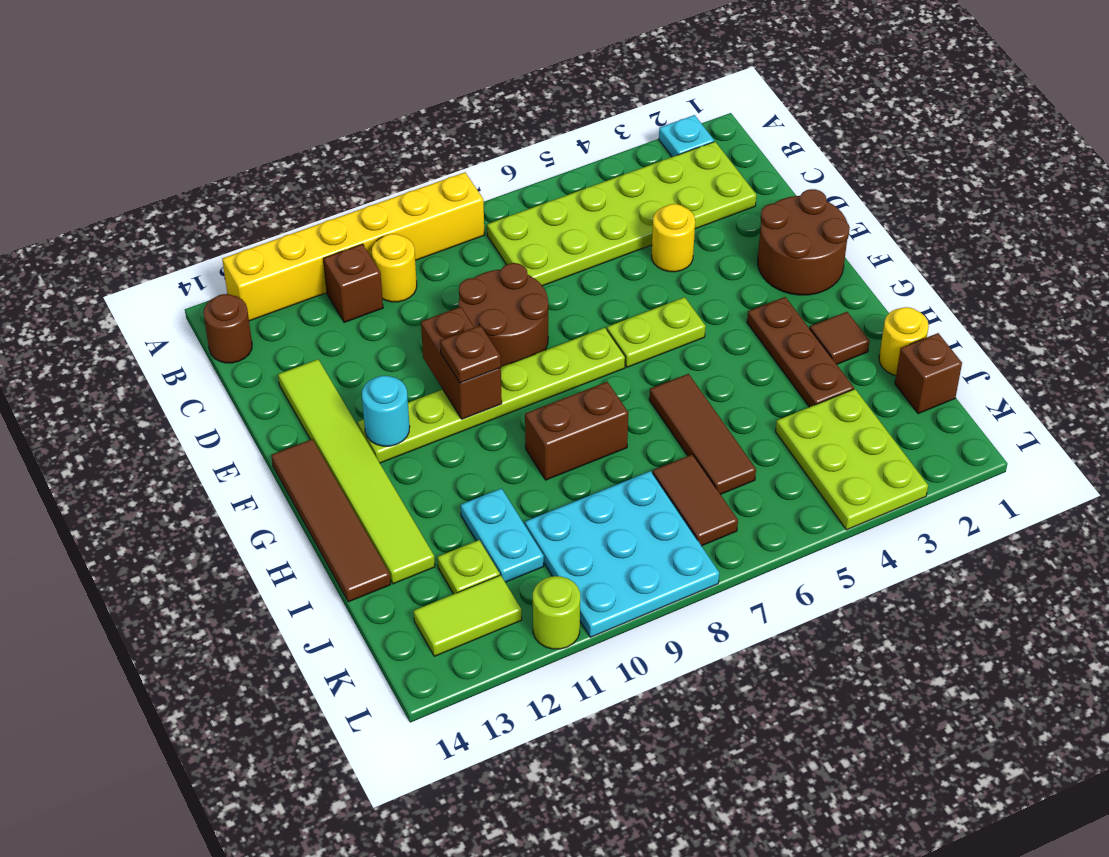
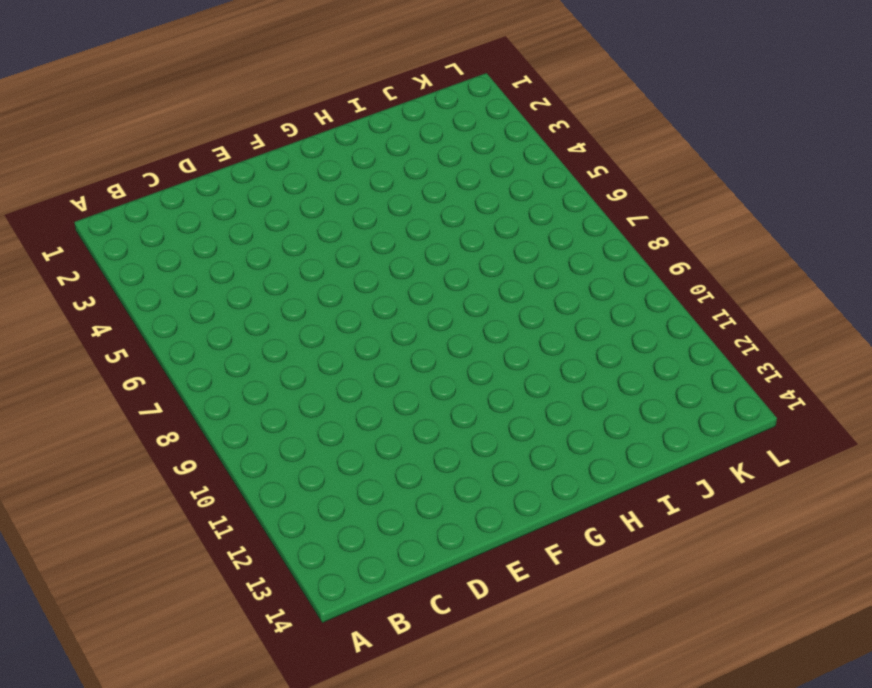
none -> cyan plate A2 level 1
none -> yellow brick A8:A13 level 1
none -> lime plate B2:C7 level 1

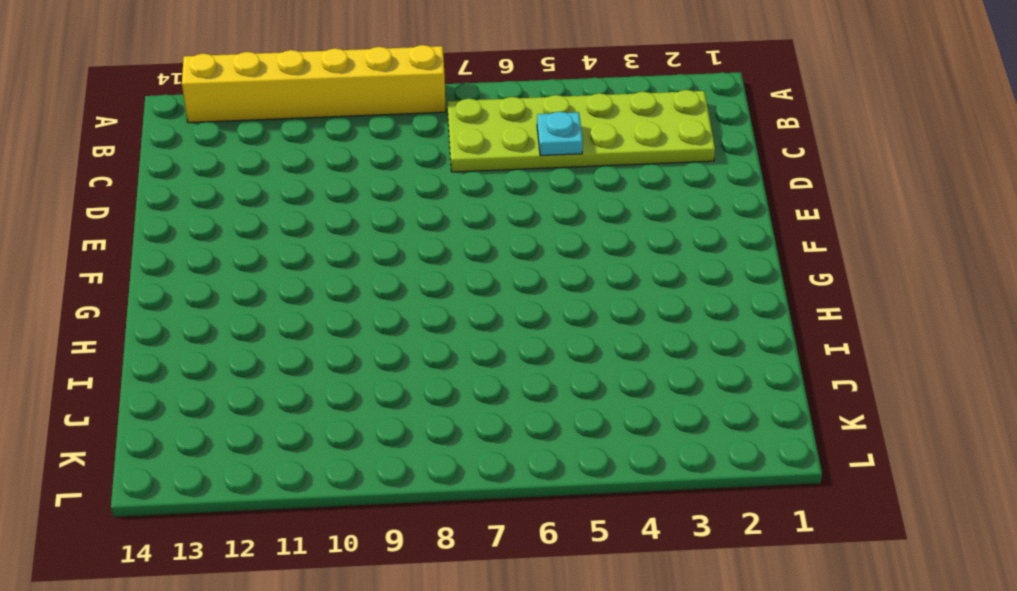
cyan plate C5 level 2 -> cyan plate A2 level 1
none -> yellow round brick B10 level 1
none -> brown brick B11 level 1
none -> brown round brick B14 level 1

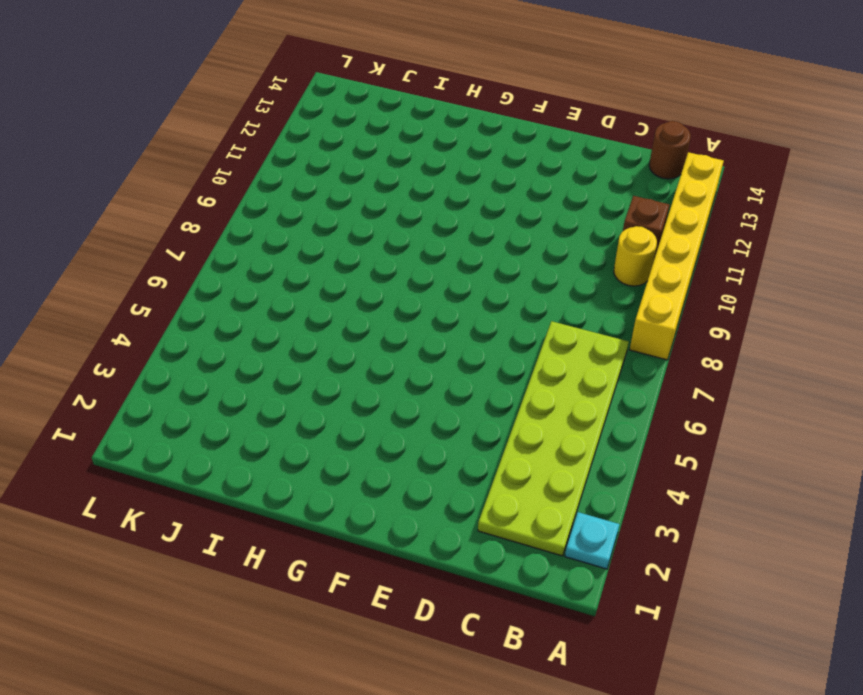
none -> yellow round brick D4 level 1
none -> brown round brick D8:E9 level 1
none -> lime tile D13:I13 level 1

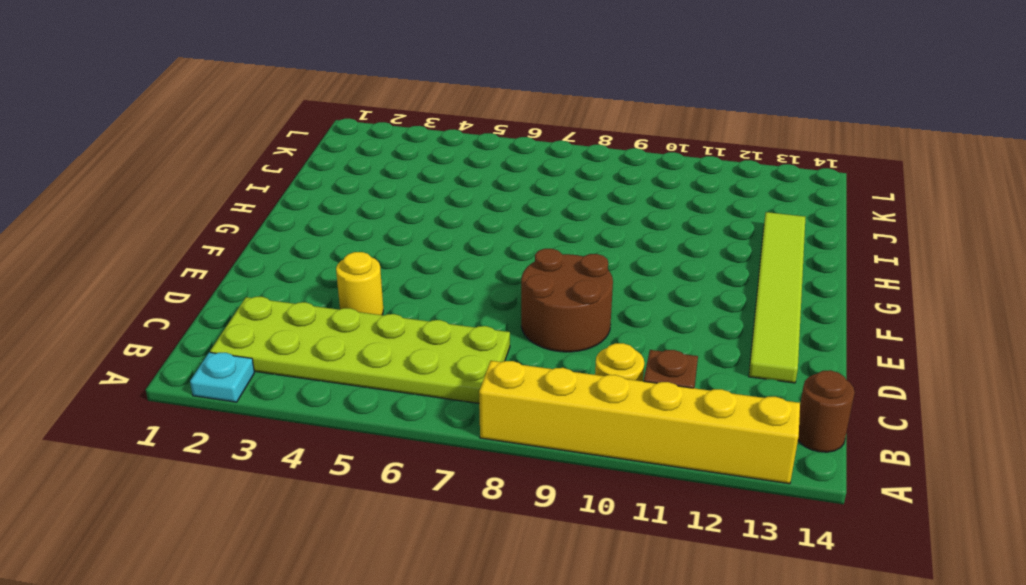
none -> brown round brick E1:F2 level 1
none -> lime plate F5:F6 level 1
none -> lime plate F7:F12 level 1

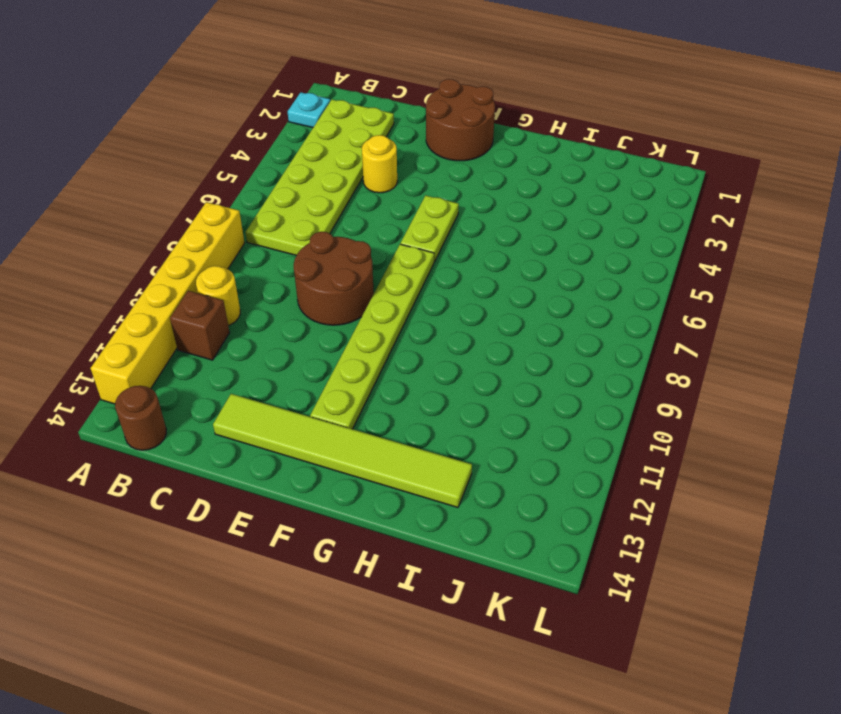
none -> brown tile F14:I14 level 1
none -> brown plate G3:I3 level 1
none -> brown tile H2 level 1

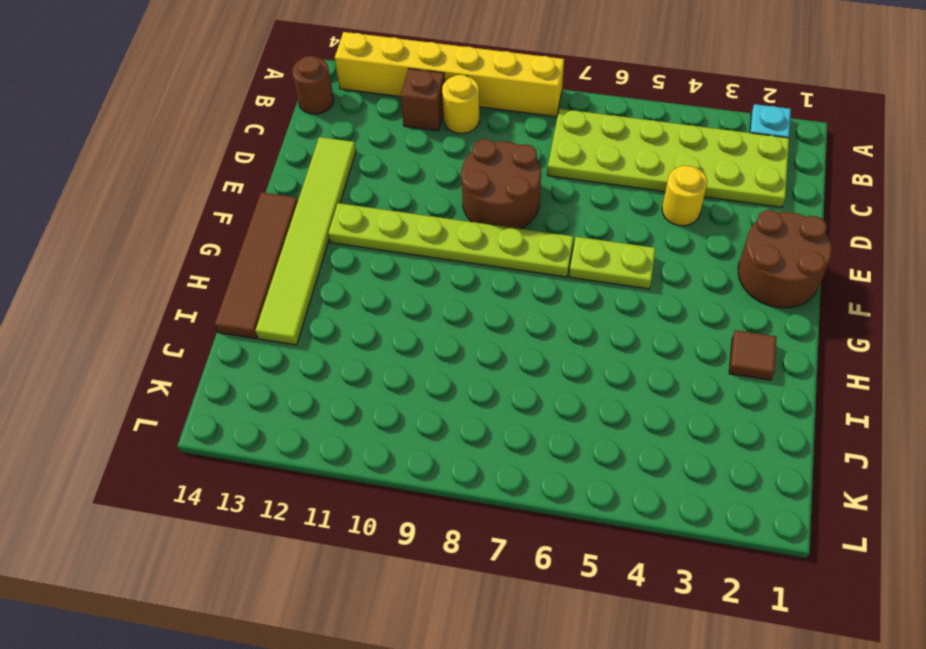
none -> brown plate G3:I3 level 1
none -> brown tile H6:J6 level 1
none -> brown brick H8:H9 level 1

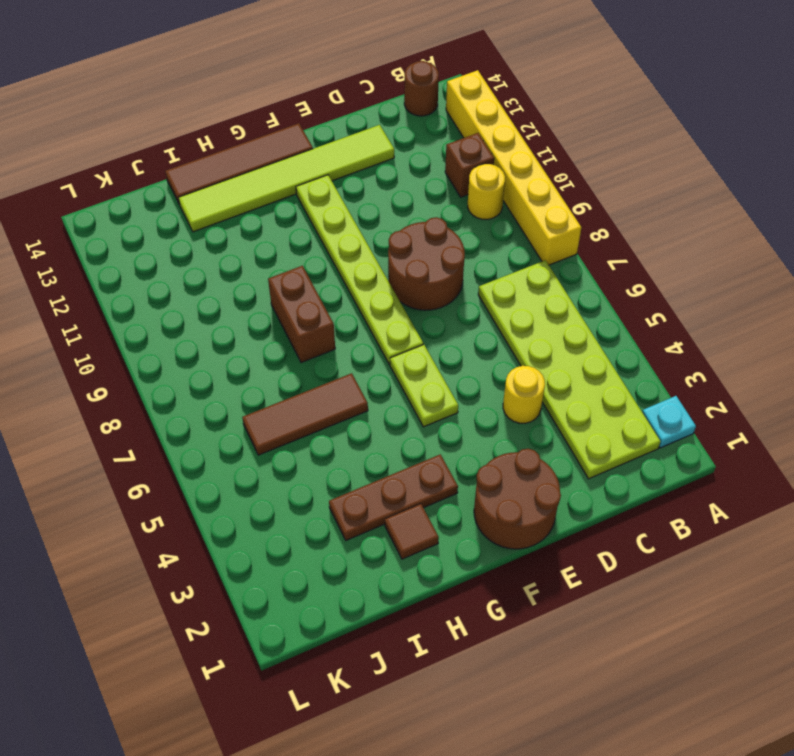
none -> yellow round brick I1 level 1
none -> cyan plate I11:J11 level 1
none -> brown brick J1 level 1

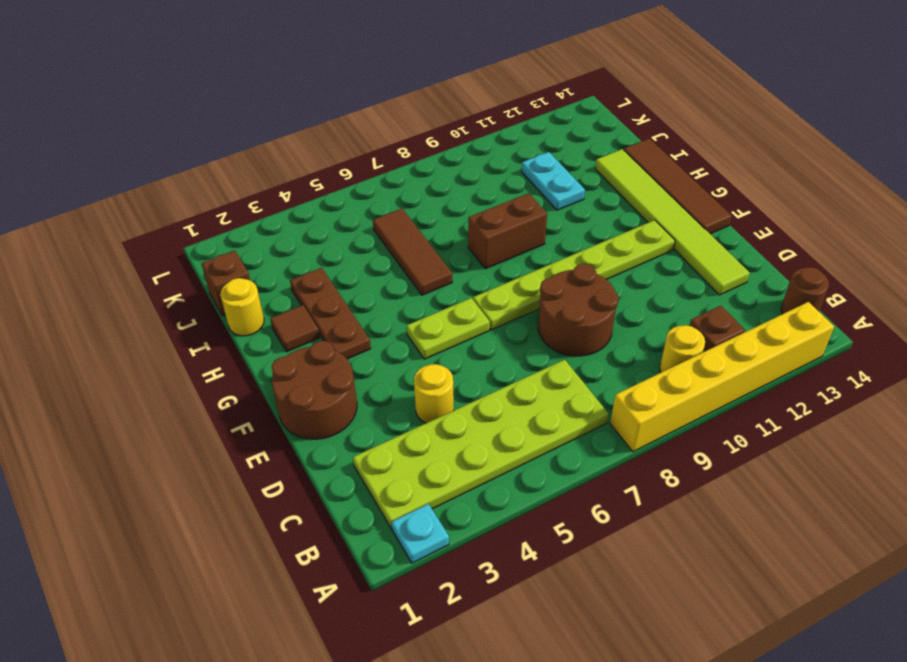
none -> lime plate J3:L4 level 1
none -> brown tile J7:K7 level 1
none -> cyan plate J8:L10 level 1

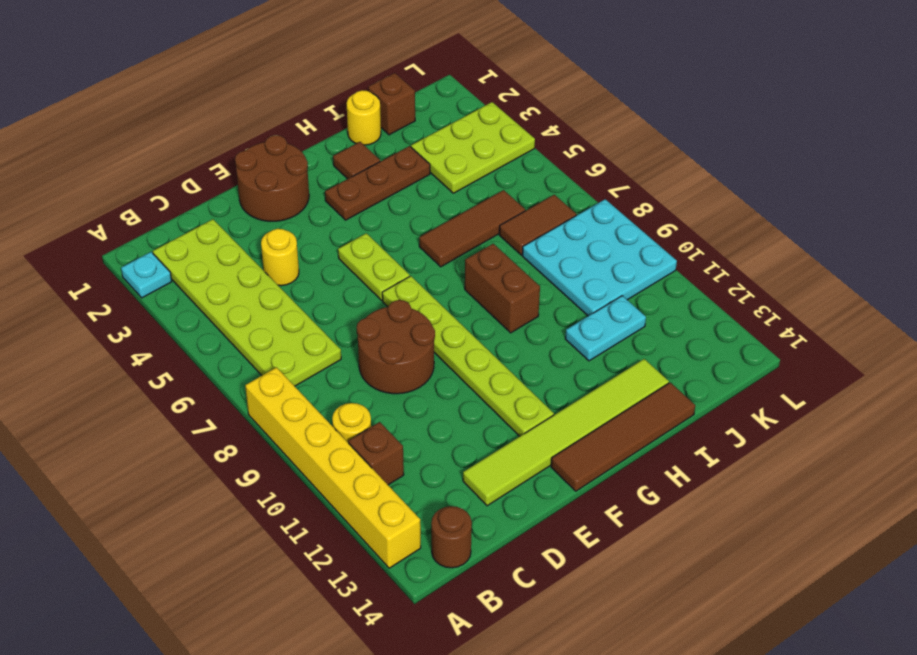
none -> lime plate J12 level 1
none -> lime tile K12:K13 level 1
none -> lime round brick L11 level 1

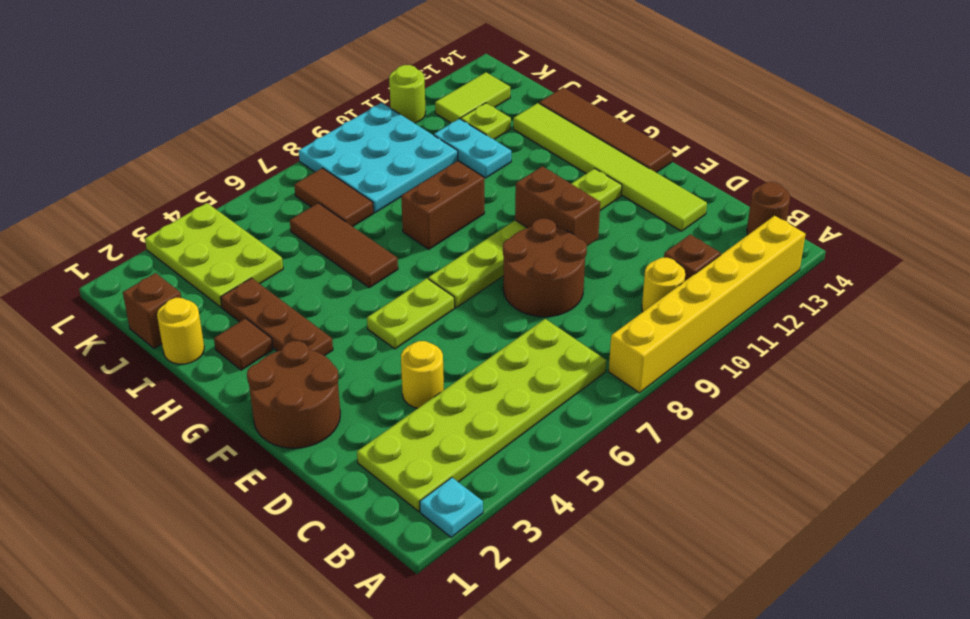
none -> cyan round brick F12 level 2
none -> brown plate F10 level 3

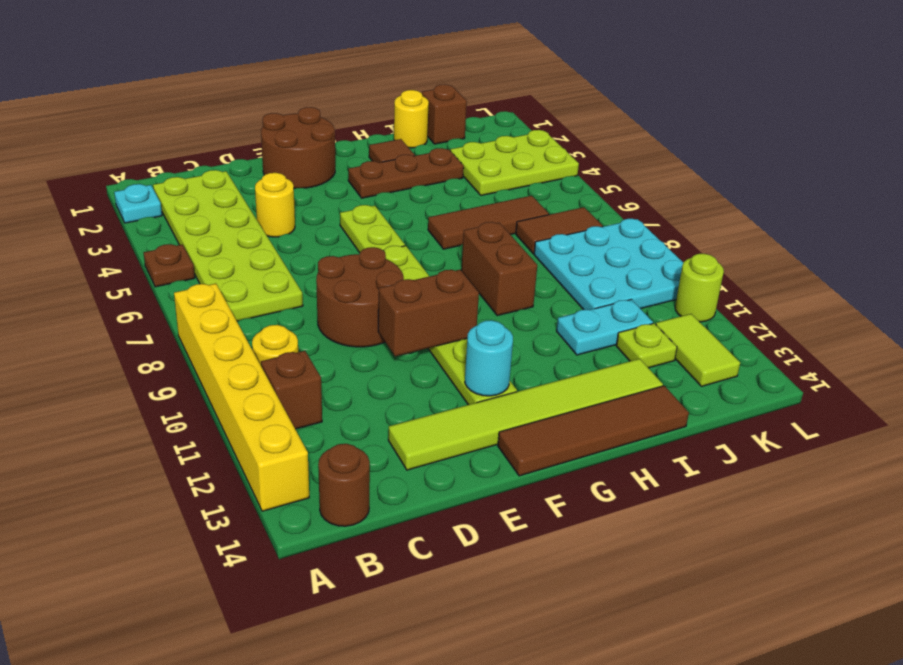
brown plate A5 level 1 -> brown plate F10 level 3

